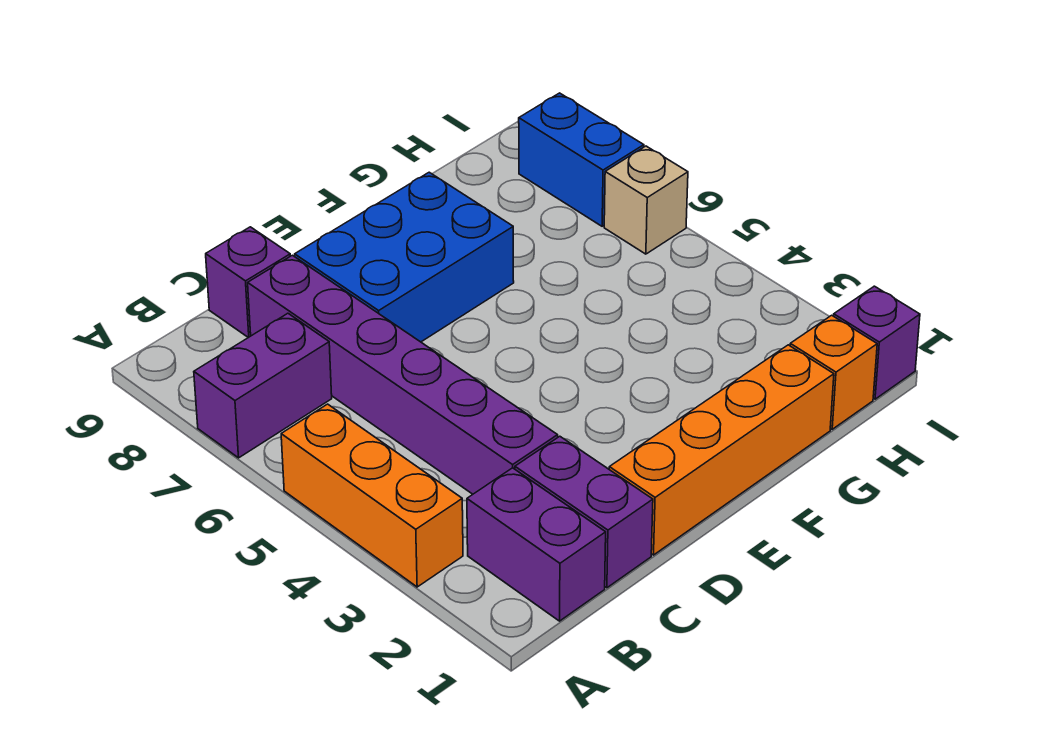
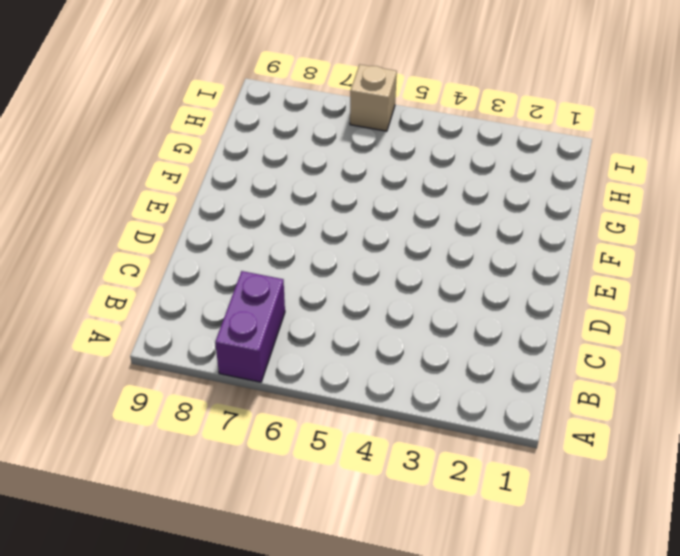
none -> orange brick A3:A5 level 1
none -> purple brick B1:B2 level 1
none -> purple brick C1:C2 level 1

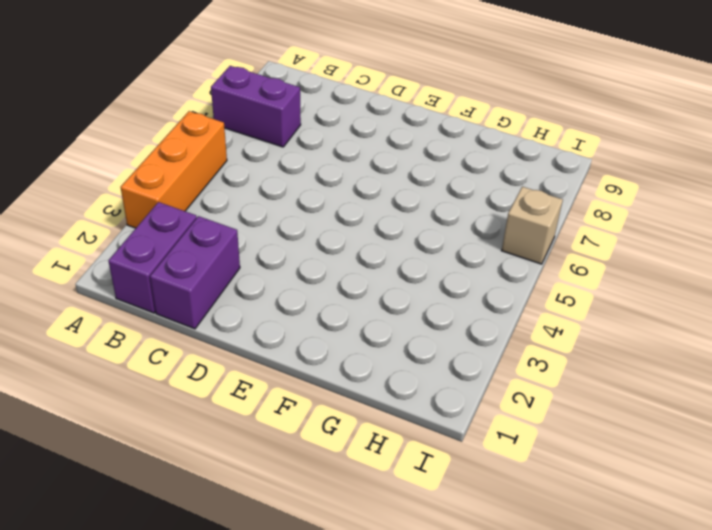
none -> purple brick C3:C8 level 1
none -> purple brick C9 level 1
none -> orange brick D1:G1 level 1

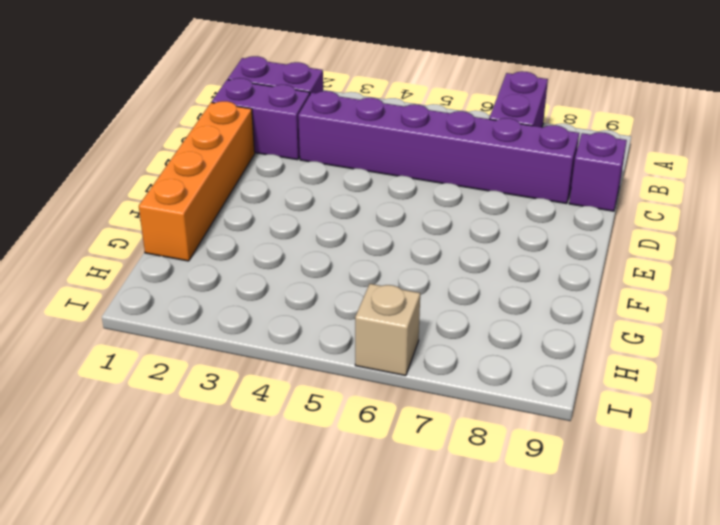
none -> orange brick A3:A5 level 1
none -> blue brick D7:F8 level 1
none -> orange brick H1 level 1

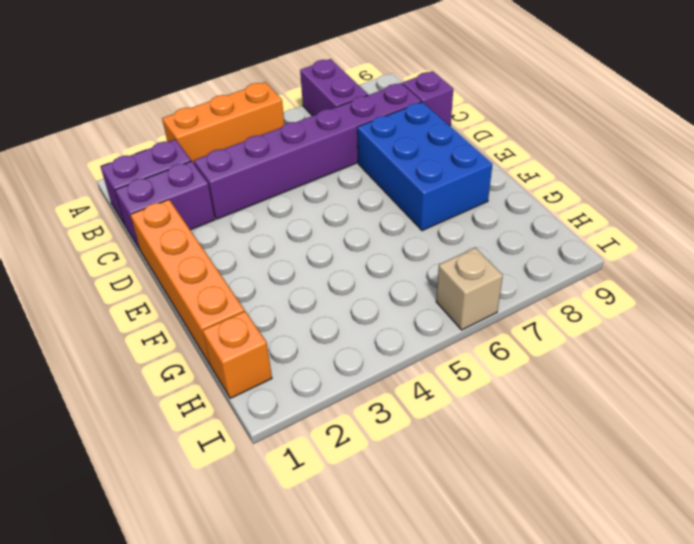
none -> purple brick I1 level 1
none -> blue brick I7:I8 level 1

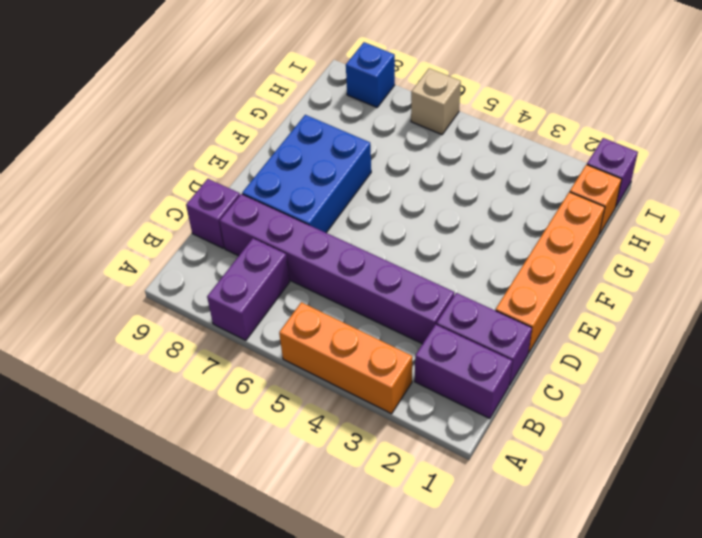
blue brick I8 level 1 -> blue brick I7:I8 level 1

